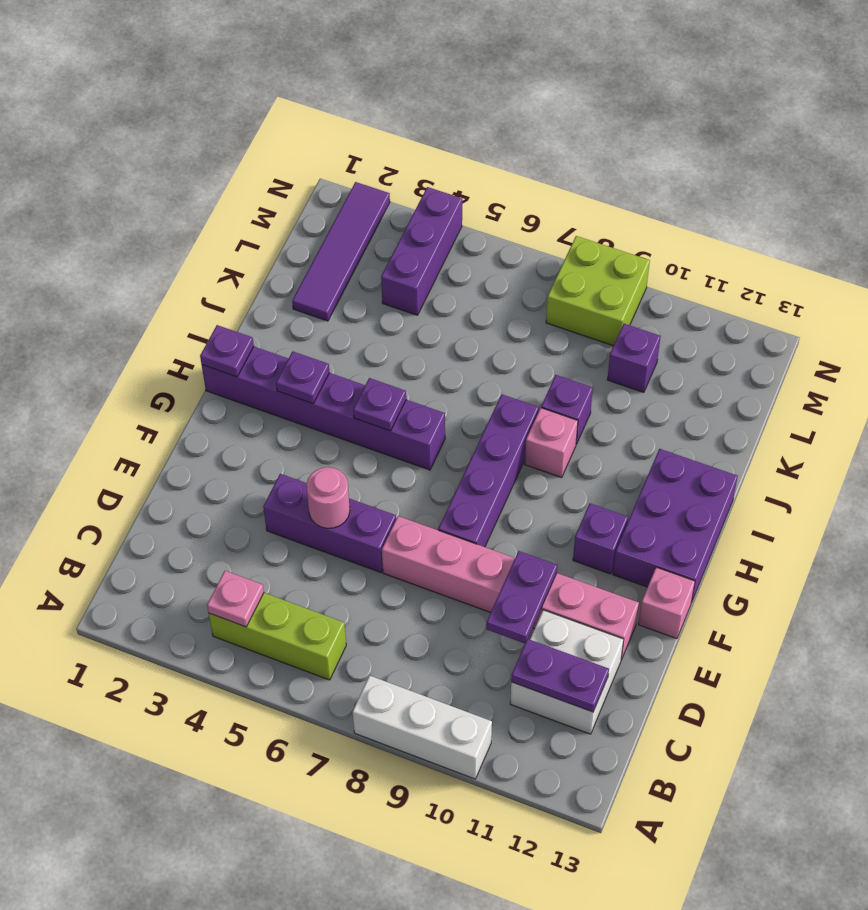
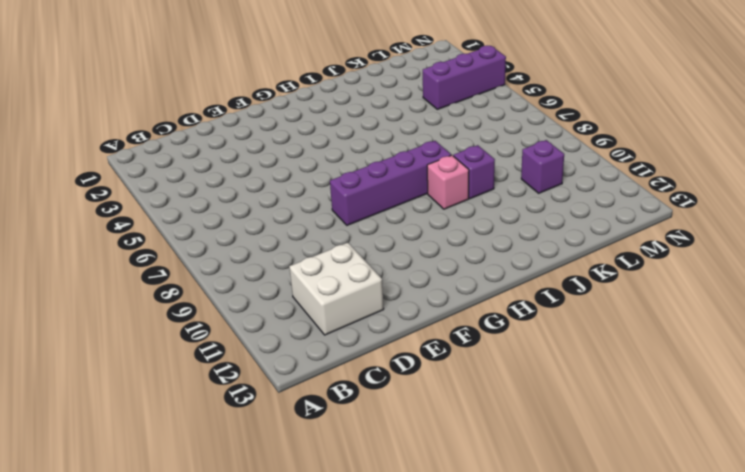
none -> white brick A8:A10 level 1
none -> lime brick B4:B6 level 1
none -> purple brick E4:E6 level 1

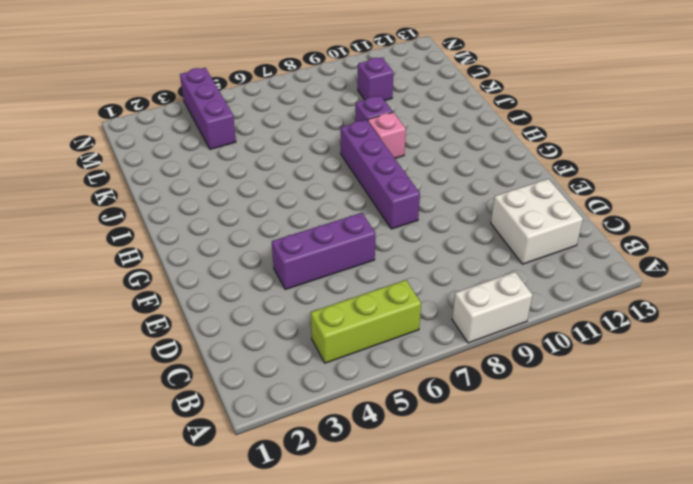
white brick A8:A9 level 1 -> white brick A8:A10 level 1
none -> pink brick E7:E12 level 1
none -> pink brick F13 level 1
none -> purple brick G11 level 1

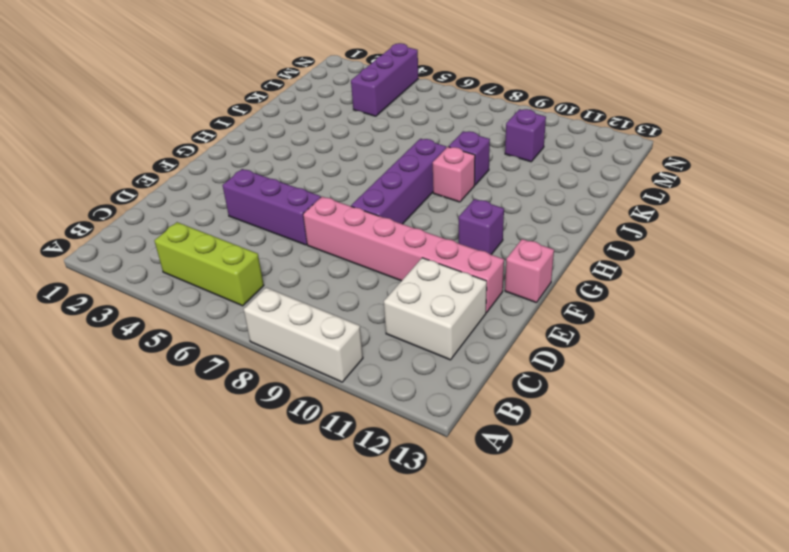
none -> purple brick G12:I13 level 1
none -> purple brick H1:H6 level 1
none -> purple tile K2:N2 level 1

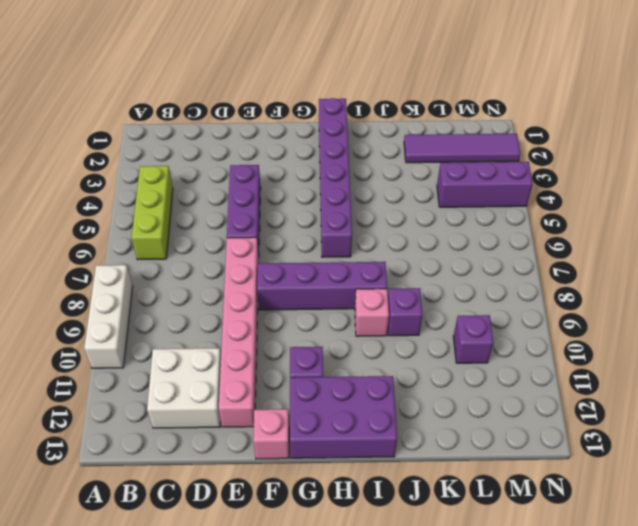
none -> lime brick M8:N9 level 1
none -> pink plate B4 level 2
none -> purple plate C11:C12 level 2

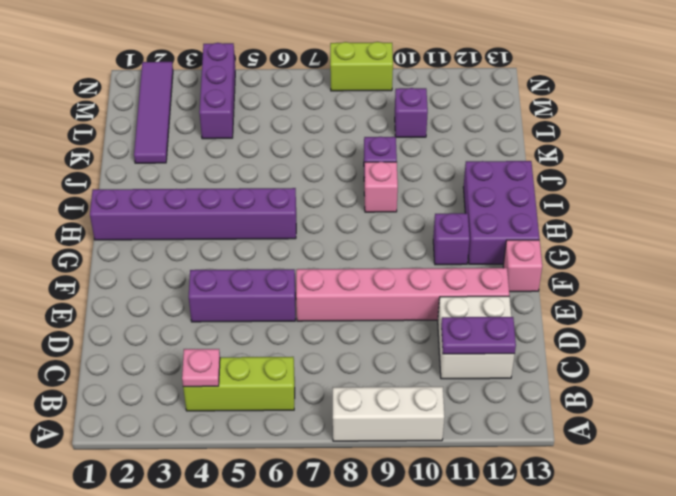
lime brick N8:N9 level 1 -> lime brick M8:N9 level 1
none -> purple brick F8:I8 level 1
none -> purple plate D10:E10 level 2
none -> pink round brick E5 level 2

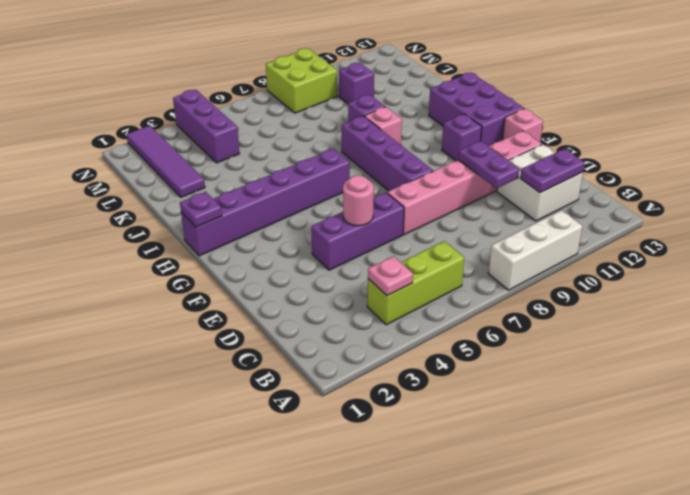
none -> purple plate H3 level 2
none -> purple plate H5 level 2

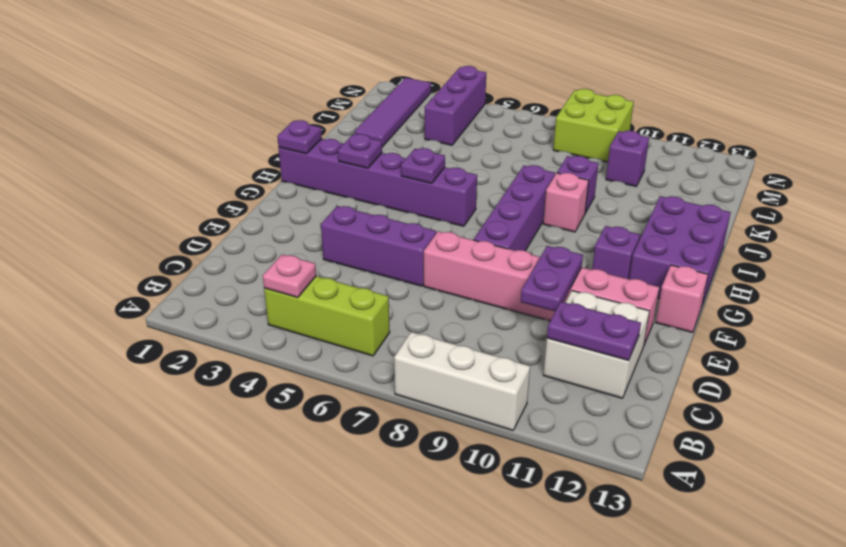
none -> pink round brick E5 level 2

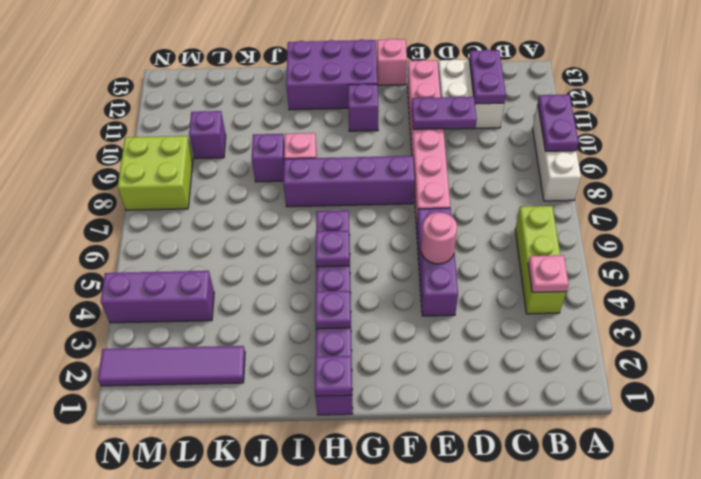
purple plate A9:A10 level 2 -> none

